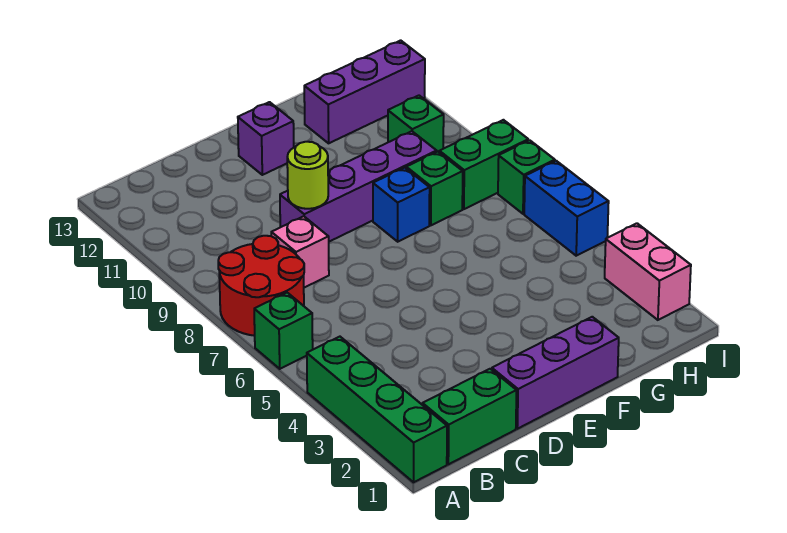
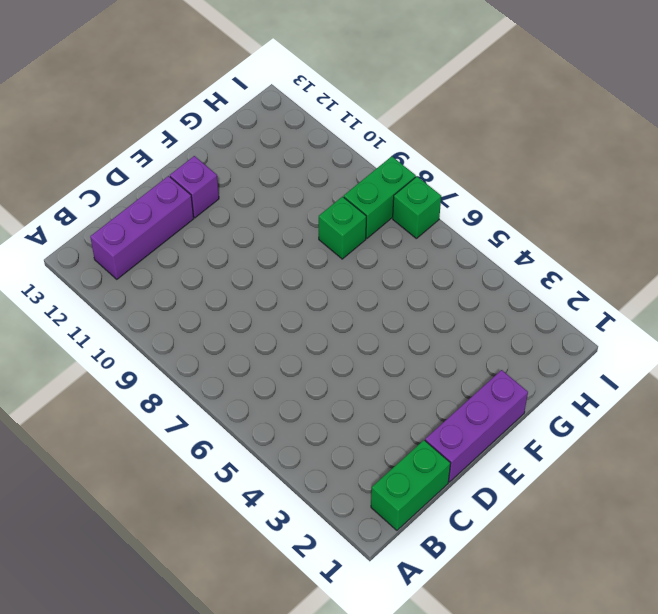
purple brick B12:D12 level 1 -> purple brick G12:I12 level 1
none -> green brick A1:A4 level 1
none -> green brick A6 level 1
none -> red round brick A7:B8 level 1

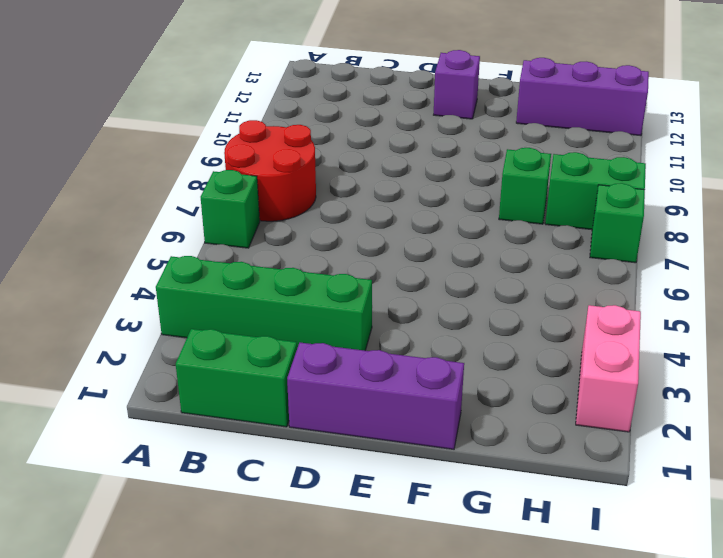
green brick A3:D3 level 1 -> green brick A1:A4 level 1
none -> pink brick C8 level 1
none -> purple brick D9:G9 level 1
none -> blue brick F8 level 1

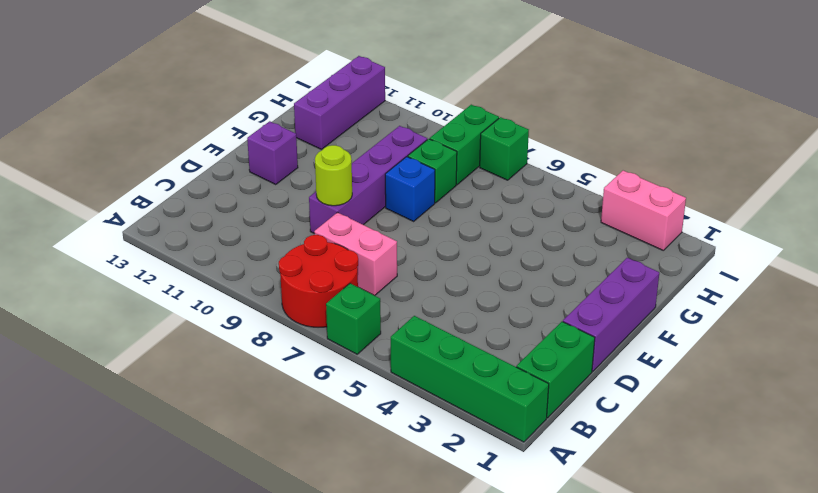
pink brick C7:C8 level 1 -> pink brick C8 level 1
none -> green brick H10 level 1
none -> blue brick I5:I6 level 1

